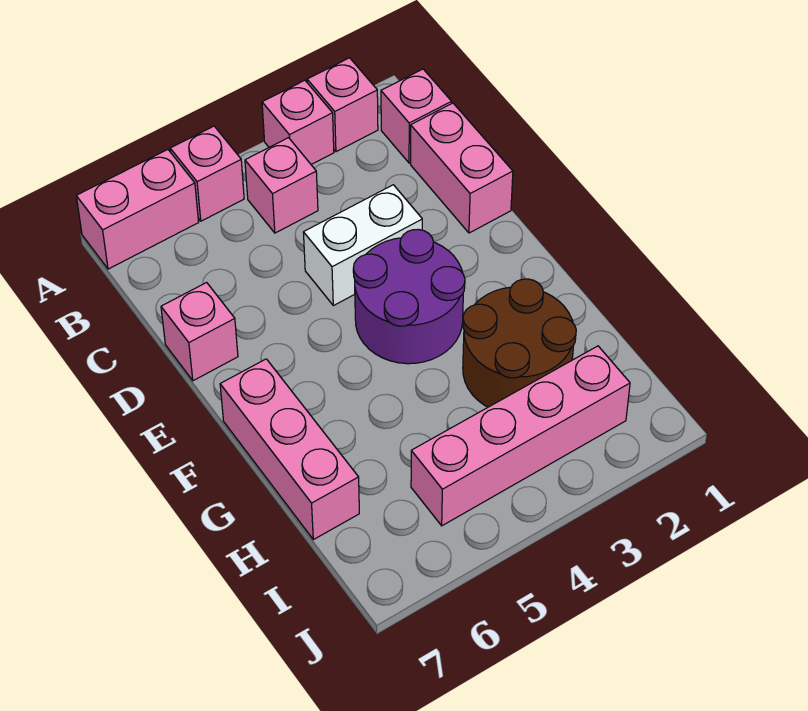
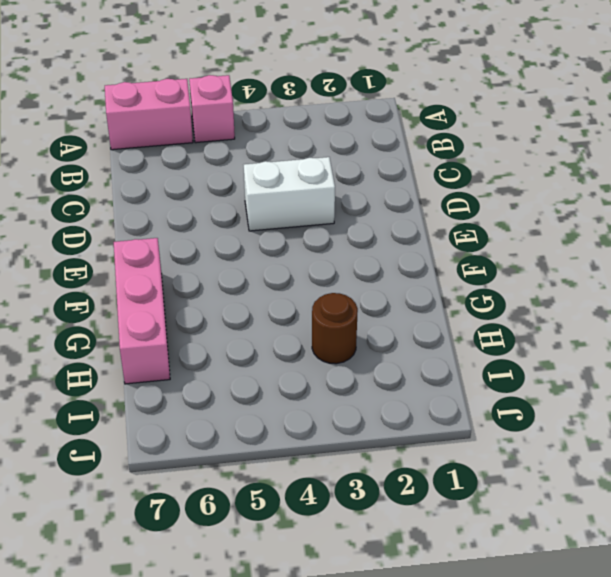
brown round brick H3 level 1 -> brown round brick G2:H3 level 1
none -> pink brick A2 level 1
none -> pink brick A3 level 1
none -> pink brick B1 level 1

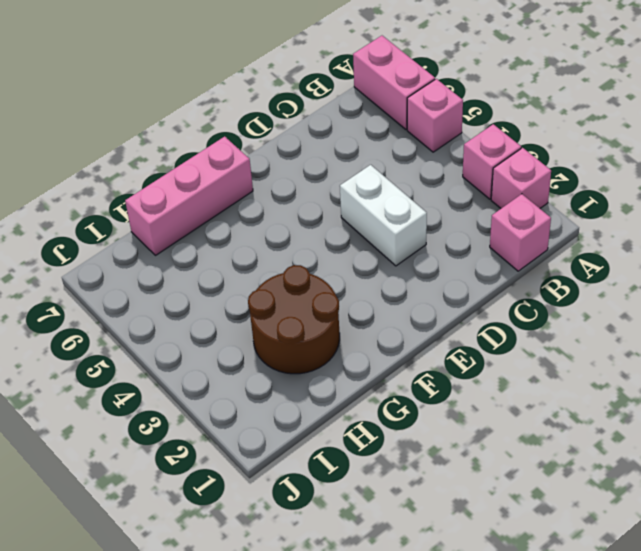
none -> pink brick B4 level 1
none -> pink brick C1:D1 level 1
none -> pink brick D7 level 1

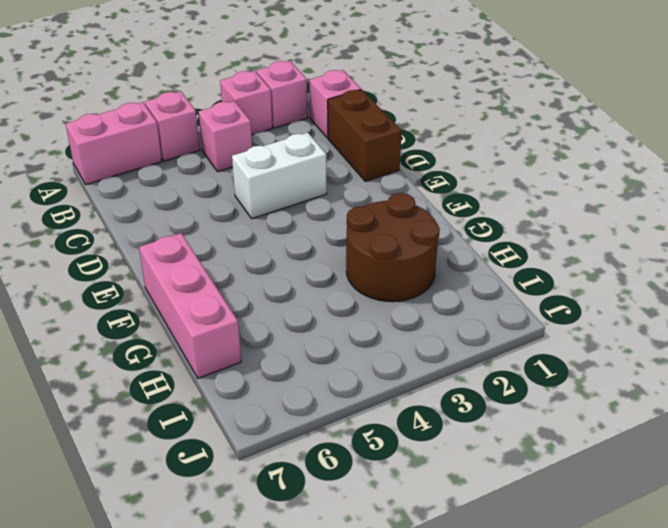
brown brick C1:D1 level 1 -> pink brick C1:D1 level 1
none -> pink brick D7 level 1
none -> purple round brick E3:F4 level 1
none -> pink brick I2:I5 level 1

